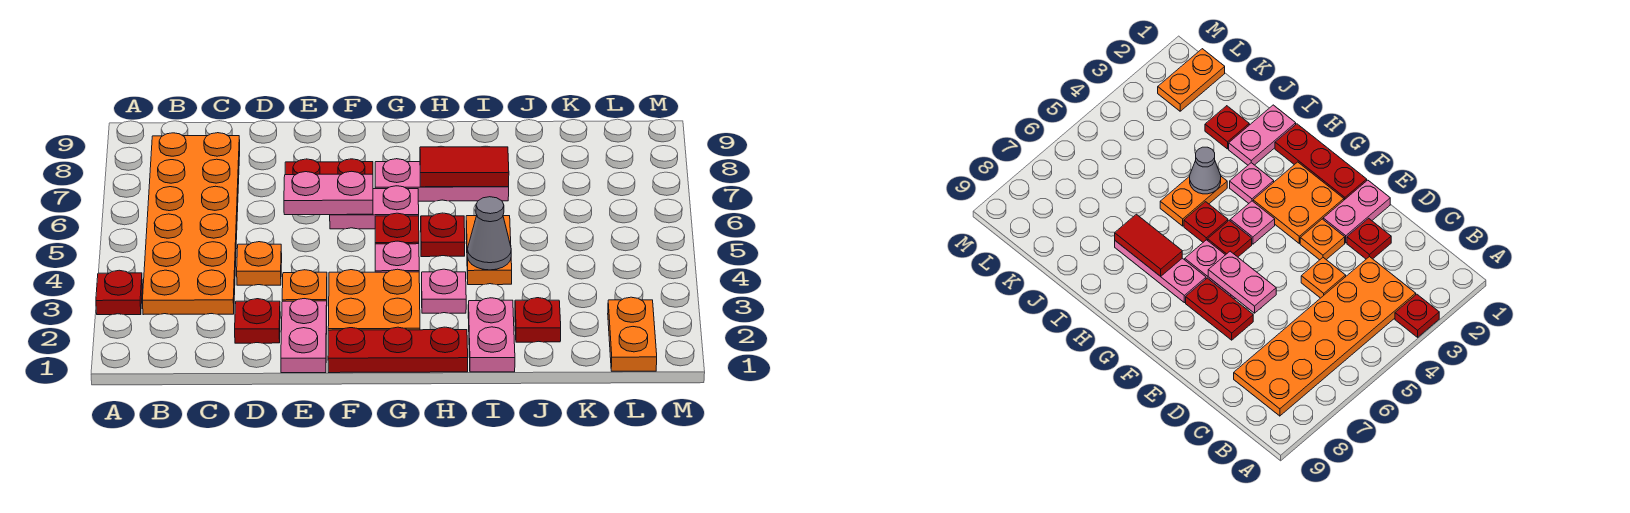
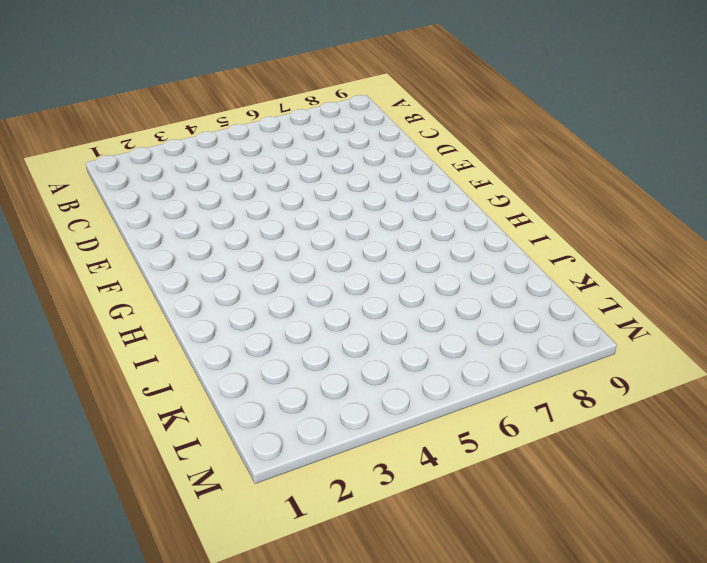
none -> red plate A3 level 1
none -> orange plate B3:C8 level 1
none -> red plate D2 level 1

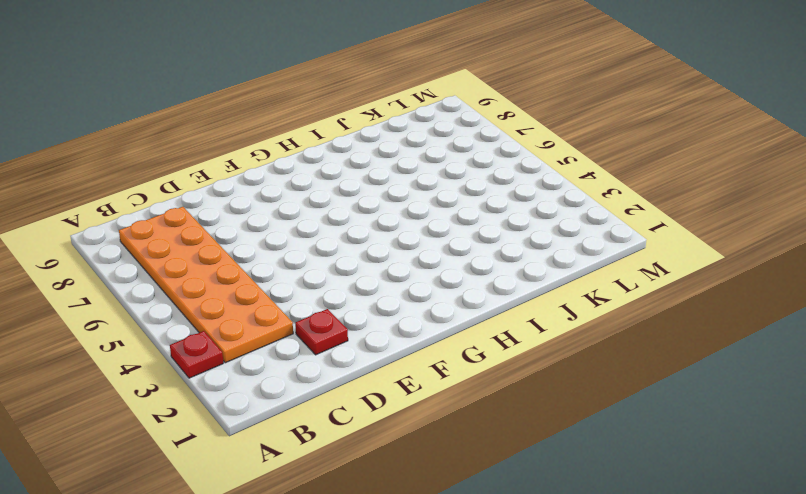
none -> orange plate D4 level 1
none -> pink plate E1:E2 level 1
none -> orange plate E3 level 1

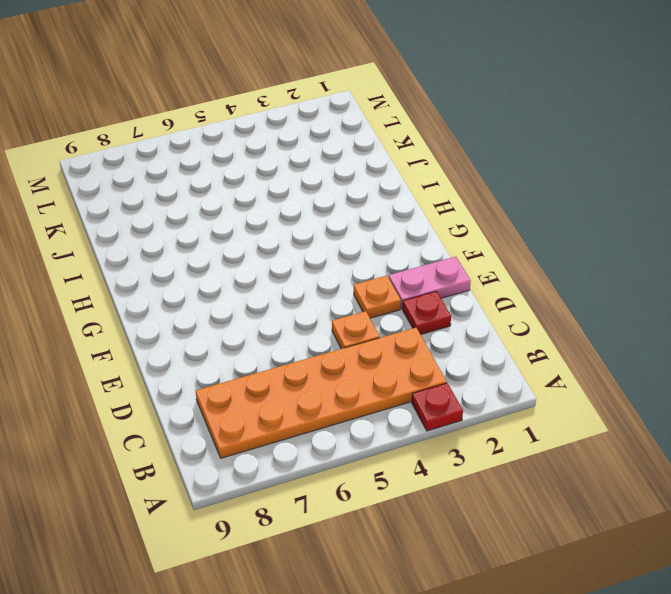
none -> red plate E7:F7 level 1
none -> red plate F1:H1 level 1
none -> orange plate F2:G3 level 1

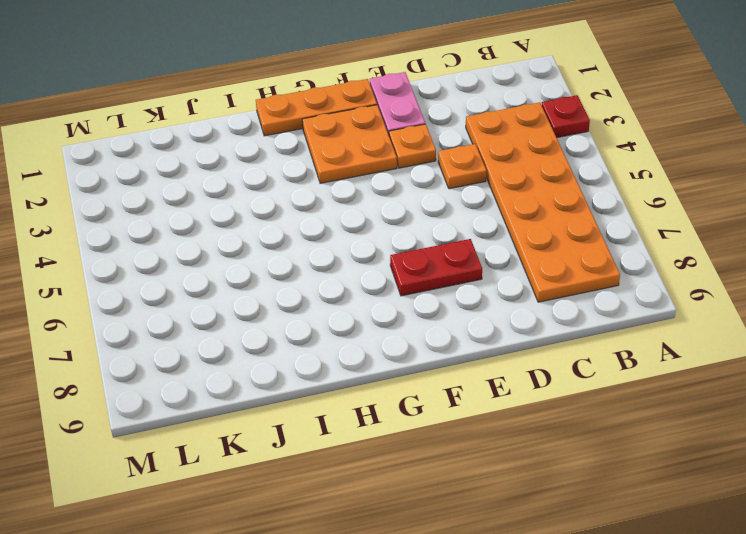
orange plate F1:H1 level 1 -> red plate F1:H1 level 1
none -> red plate D2 level 1
none -> pink plate F6:G6 level 1
none -> pink plate G4 level 1

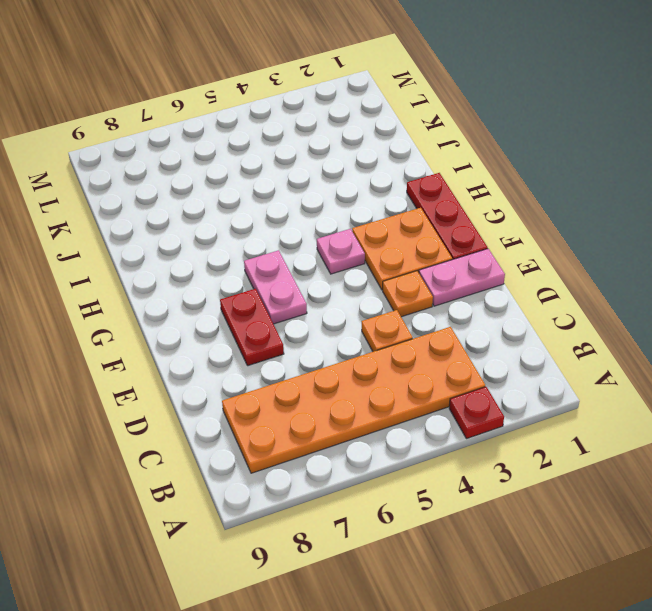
none -> red plate D2 level 1
none -> red plate G5 level 1
none -> pink plate G7:I7 level 1

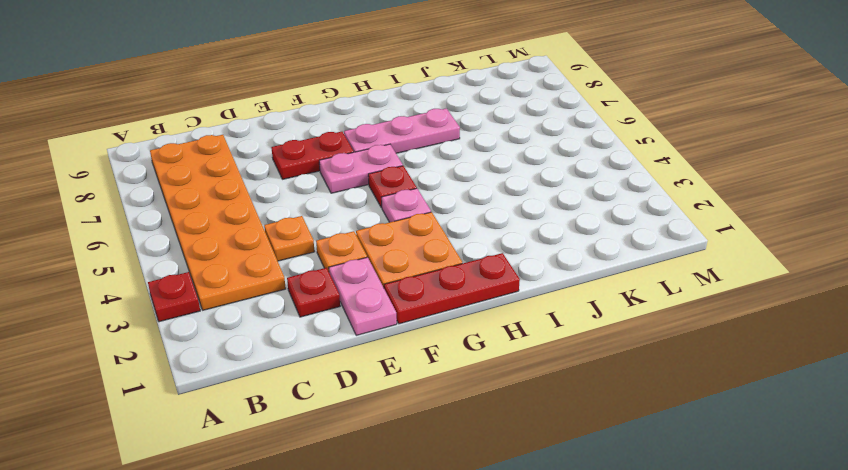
none -> pink plate H3 level 1
none -> red plate H5 level 1
none -> pink plate I1:I2 level 1

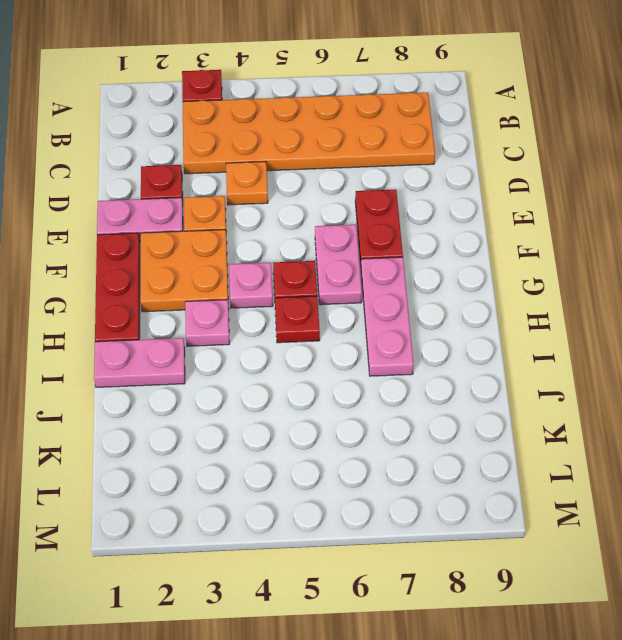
none -> orange plate I4:I5 level 1
none -> red plate J2 level 1
none -> orange plate L1:L2 level 1

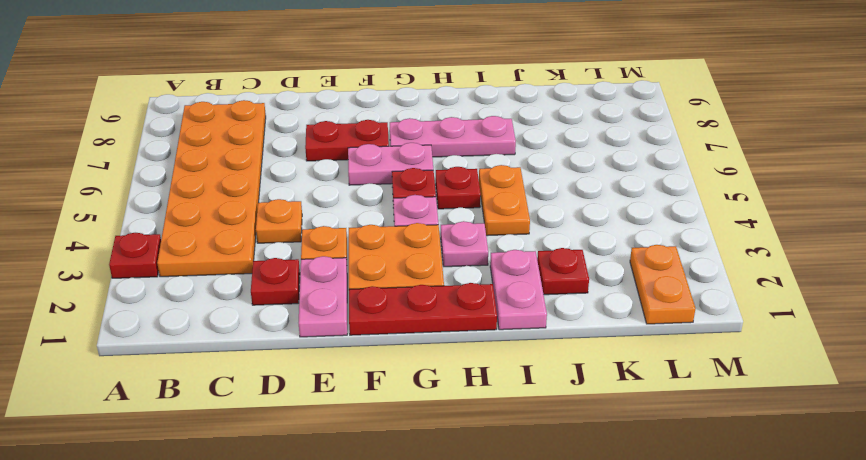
none -> pink plate E6:F6 level 2
none -> red tile H7:I7 level 2
none -> grey cone I4 level 2

